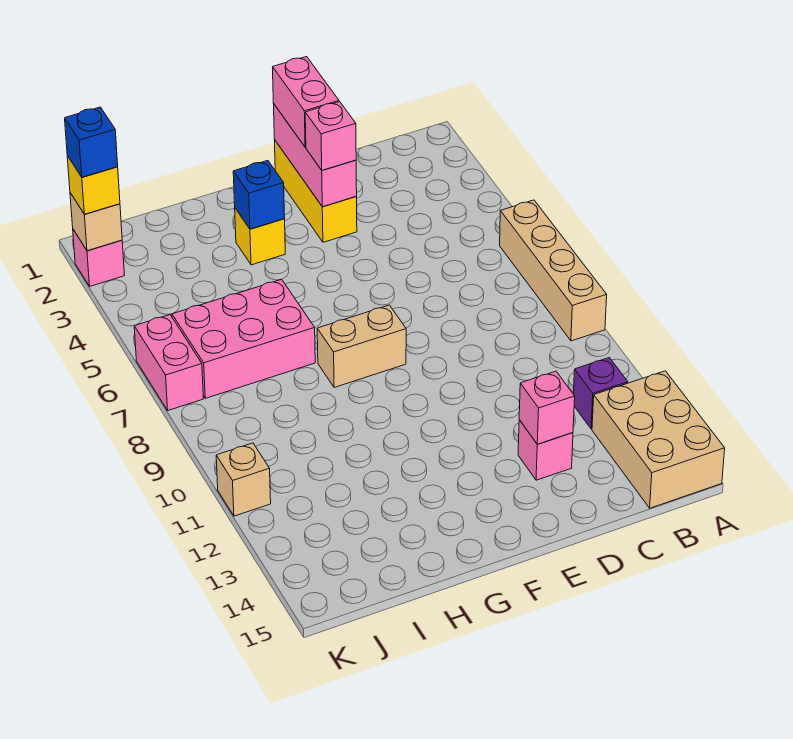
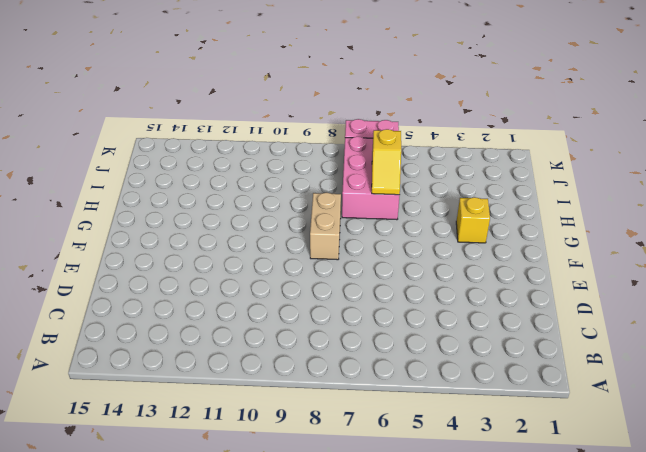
yellow slope H6:I6 level 2 top I -> none
none -> tan brick A6:A9 level 1
none -> tan brick A13:B15 level 1
none -> purple brick B12 level 1

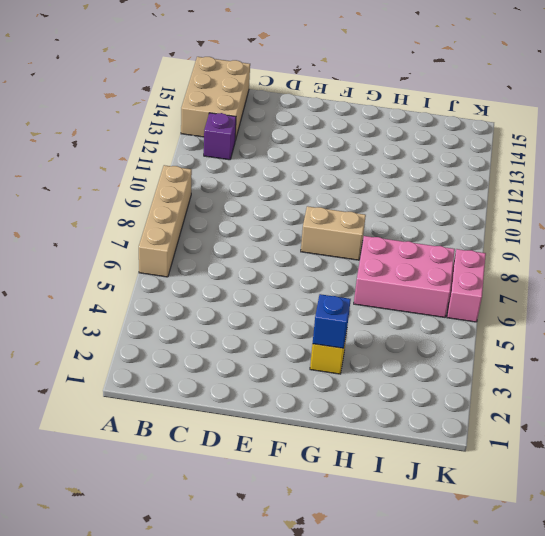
none -> pink brick D13 level 1
none -> yellow brick E1:E3 level 1
none -> pink brick K2 level 1

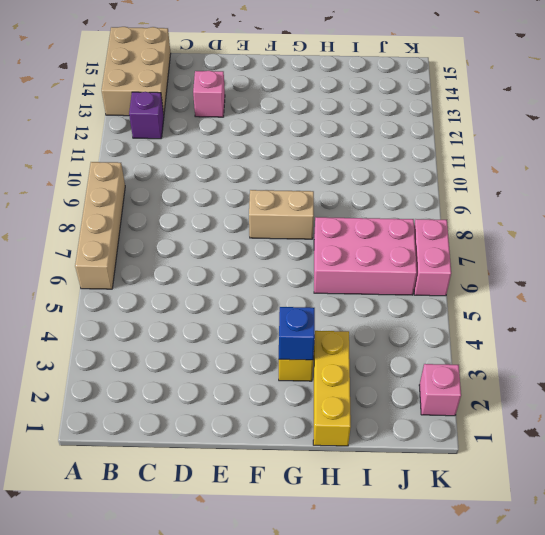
yellow brick H1:H3 level 1 -> yellow brick E1:E3 level 1
none -> tan brick K11 level 1
none -> pink brick D13 level 2
none -> pink brick E1:E3 level 2

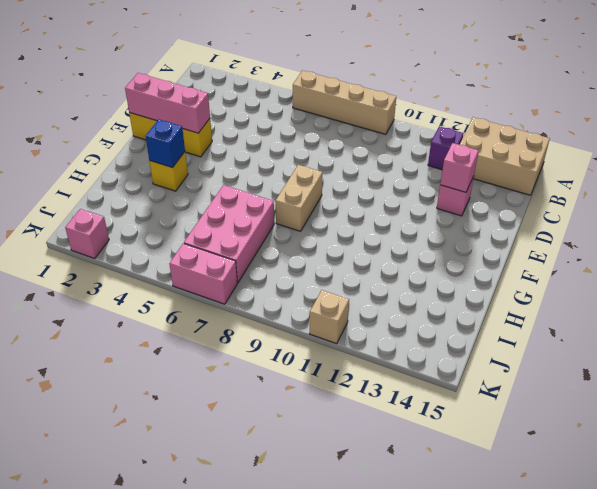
none -> tan brick K2 level 2
none -> pink brick E1:E2 level 3
none -> pink brick E3 level 3

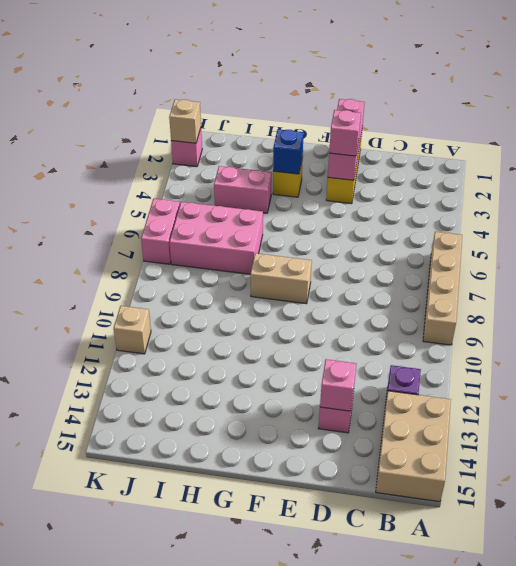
pink brick H4:I4 level 1 -> pink brick E1:E2 level 3
none -> yellow brick K2 level 3
none -> blue brick K2 level 4

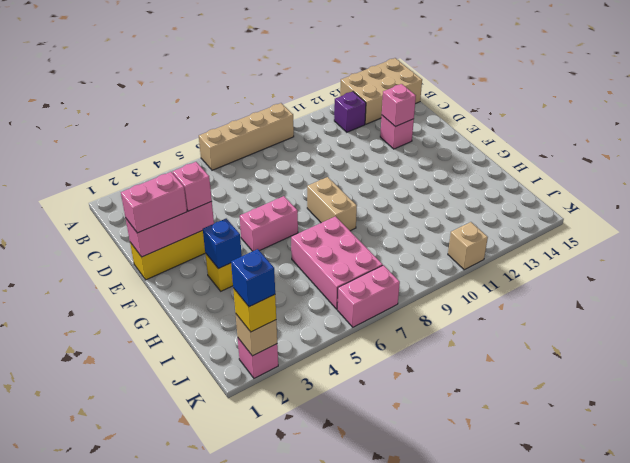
pink brick F5:F6 level 1 -> none

